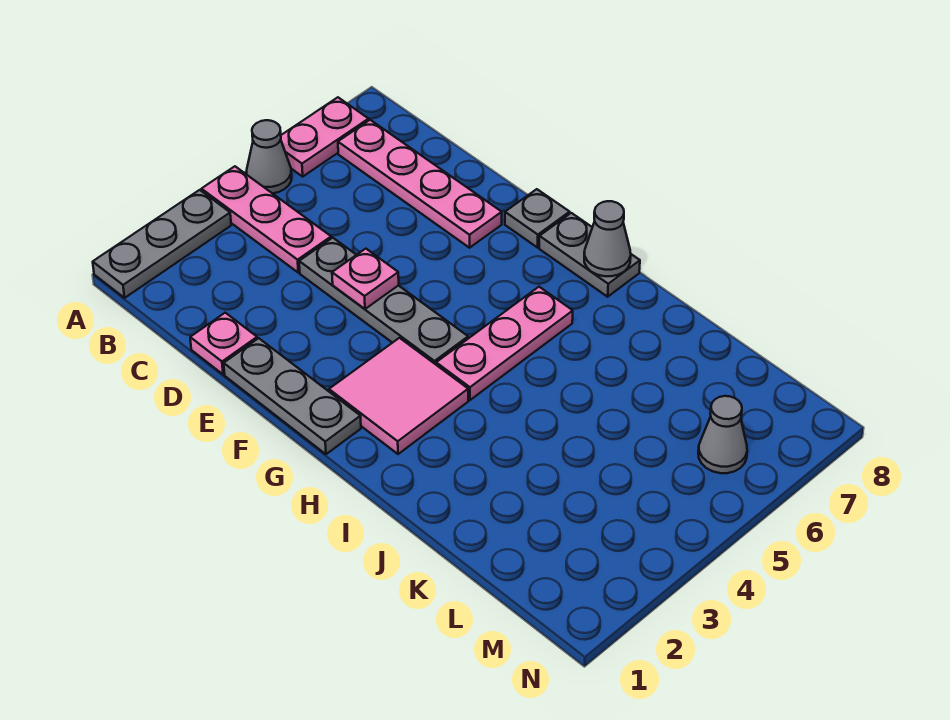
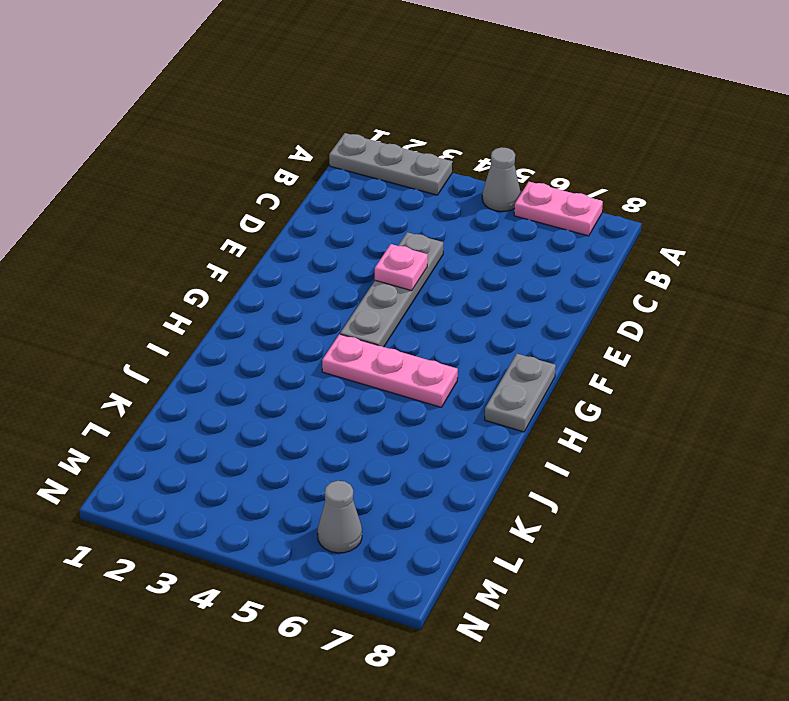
none -> pink plate A4:C4 level 1
none -> pink plate B7:E7 level 1
none -> pink plate D1 level 1

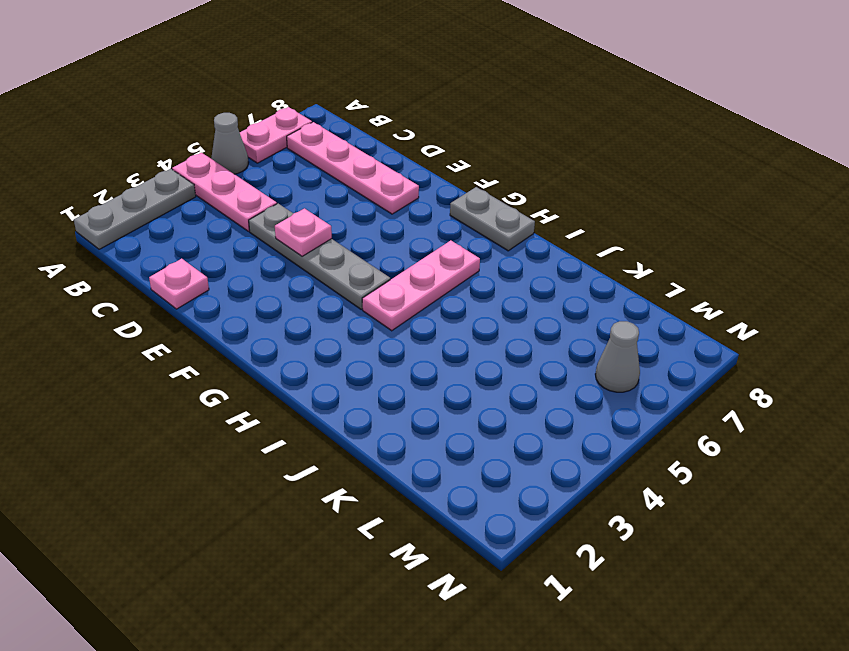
none -> grey plate E1:G1 level 1
none -> grey plate F8 level 1
none -> pink tile G2:H3 level 1

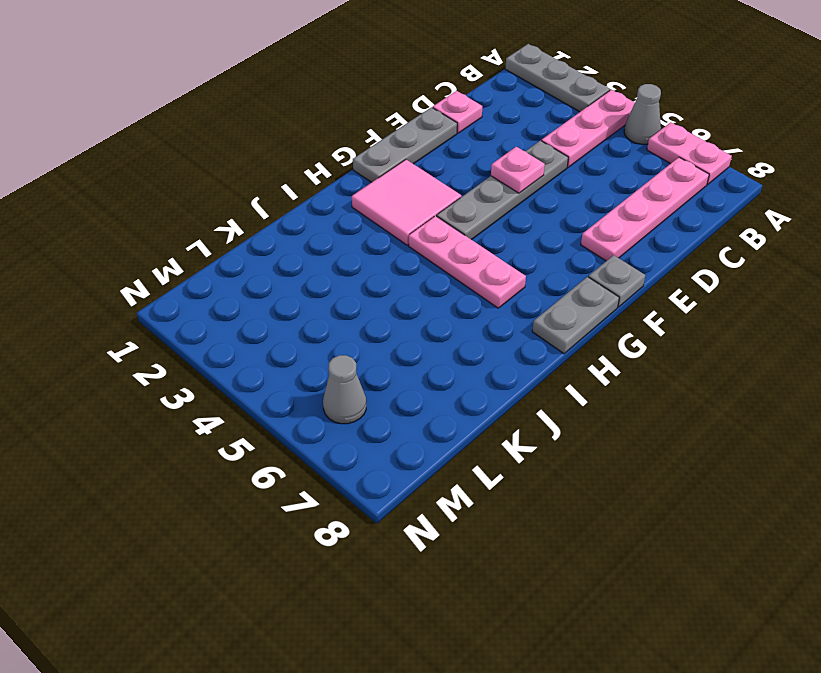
none -> grey cone H8 level 2

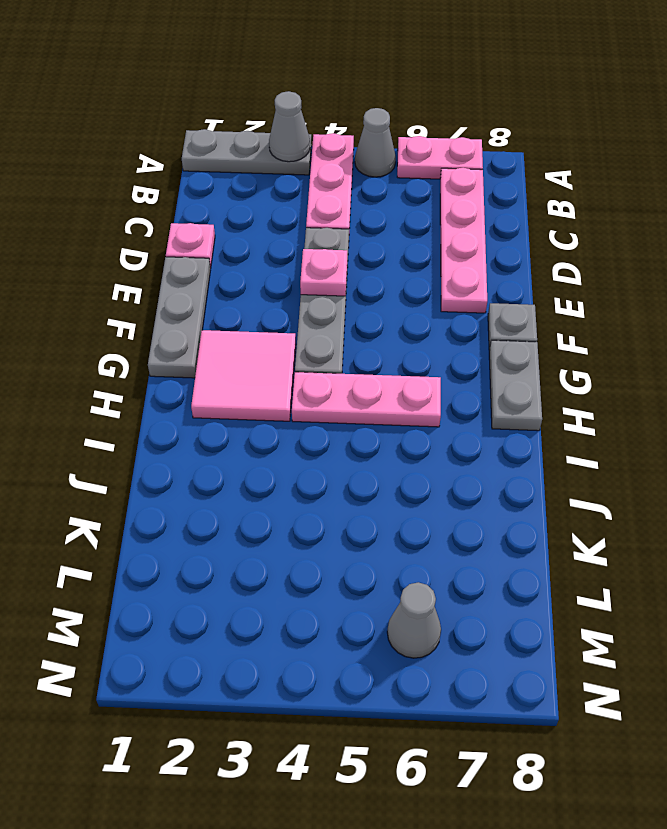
grey cone A3 level 2 -> grey cone H8 level 2

